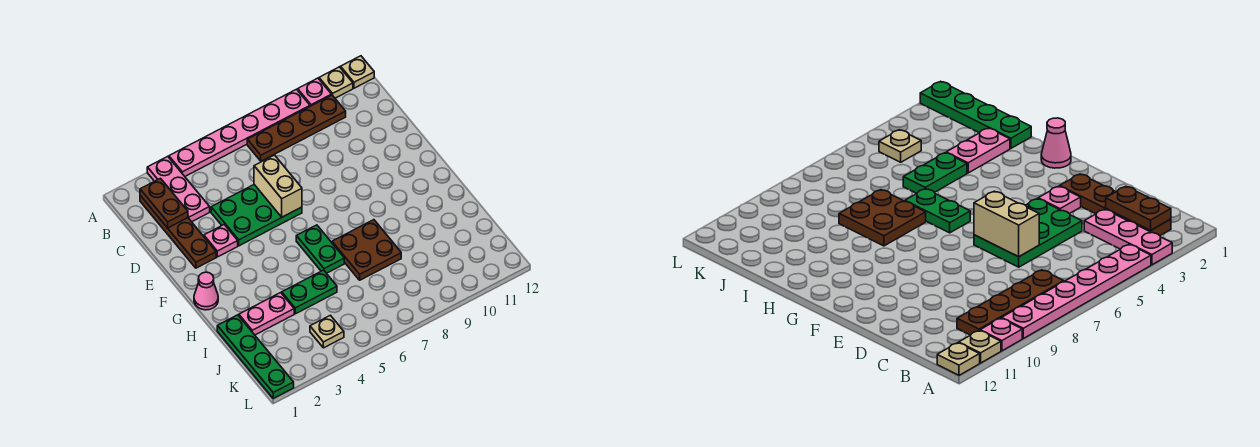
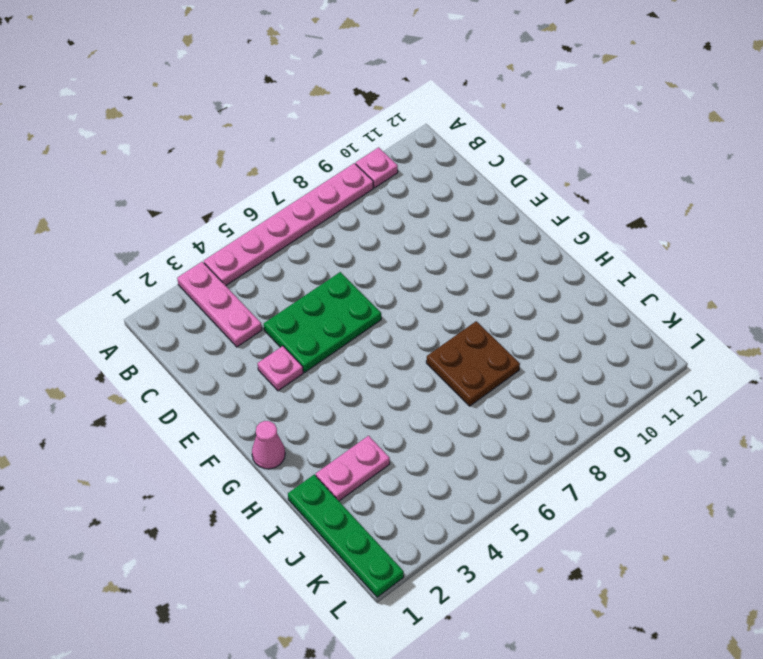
none -> tan plate A11 level 1
none -> tan plate A12 level 1
none -> brown plate B2:E2 level 1

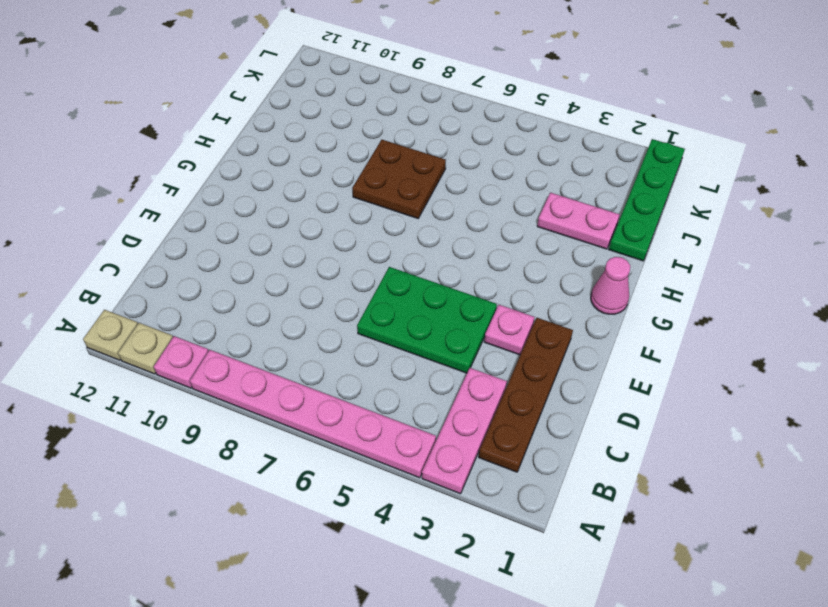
none -> brown plate B7:B10 level 1
none -> green plate G6:H6 level 1
none -> green plate I4:I5 level 1

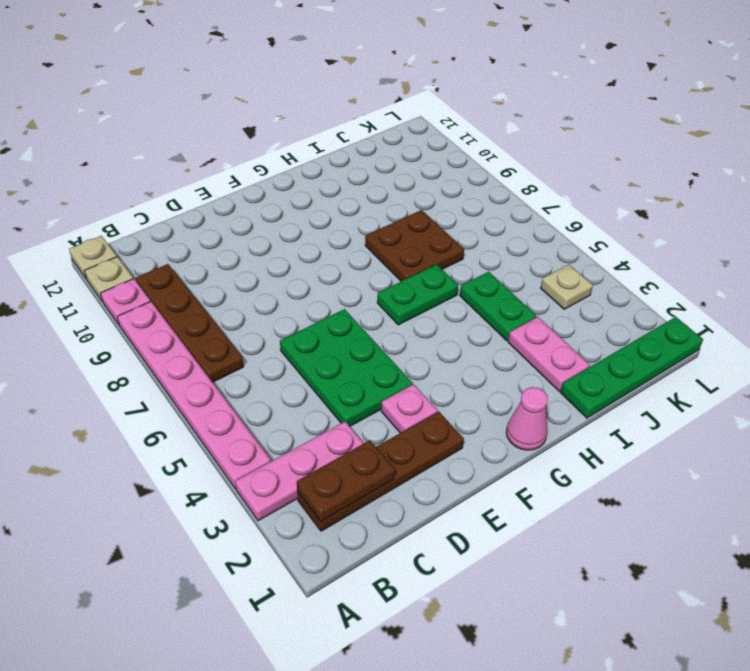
none -> tan brick D6:E6 level 2

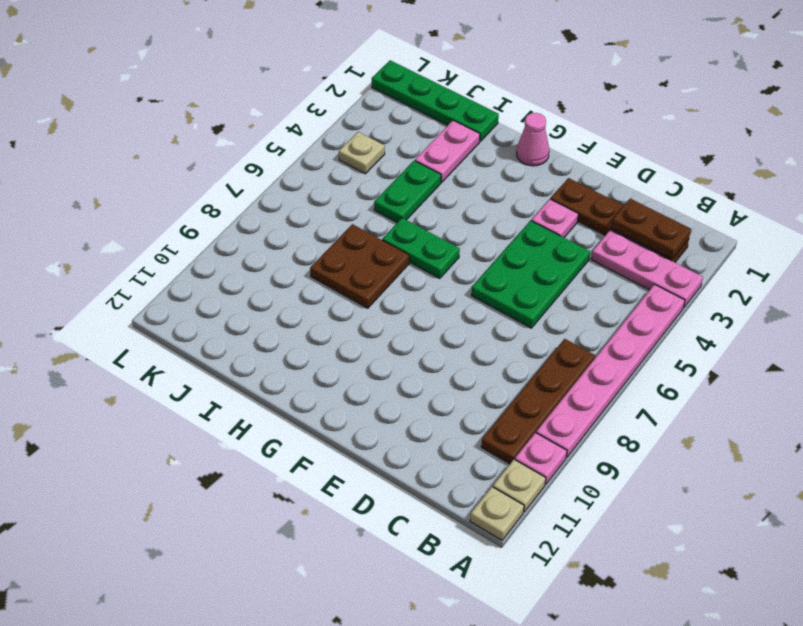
none -> tan brick D6:E6 level 2

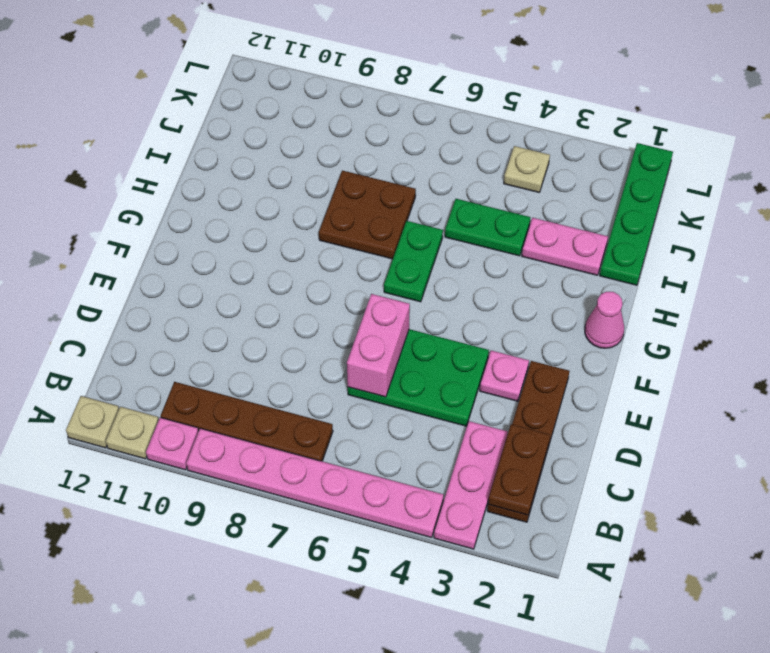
pink brick D6:E6 level 2 -> tan brick D6:E6 level 2

